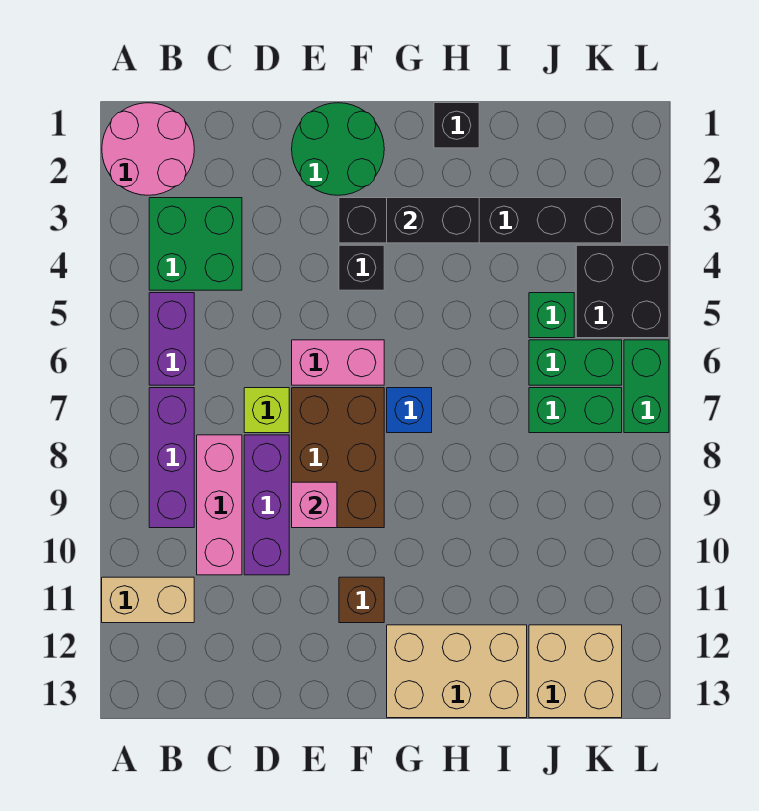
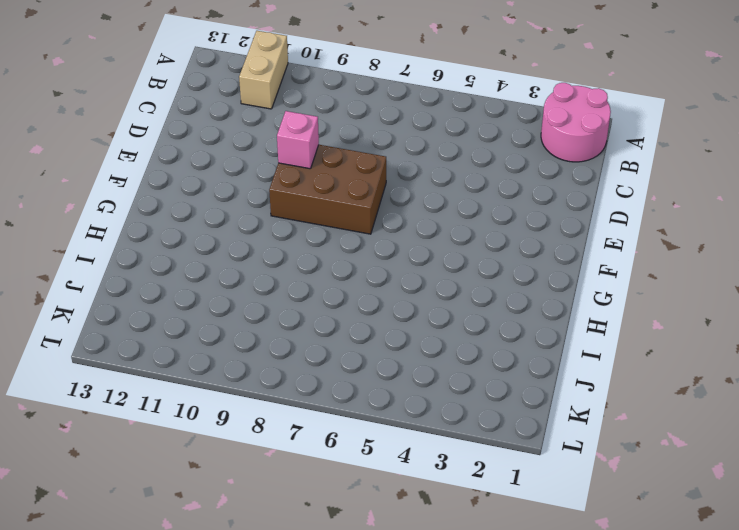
none -> green brick B3:C4 level 1
none -> purple brick B5:B6 level 1
none -> purple brick B7:B9 level 1

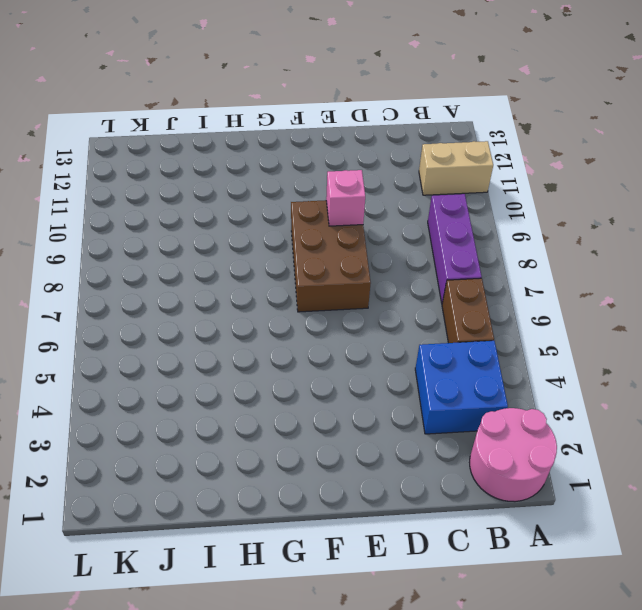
blue brick B3:C4 level 1 -> green brick B3:C4 level 1
brown brick B5:B6 level 1 -> purple brick B5:B6 level 1
none -> pink brick C8:C10 level 1
none -> lime brick D7 level 1
none -> purple brick D8:D10 level 1

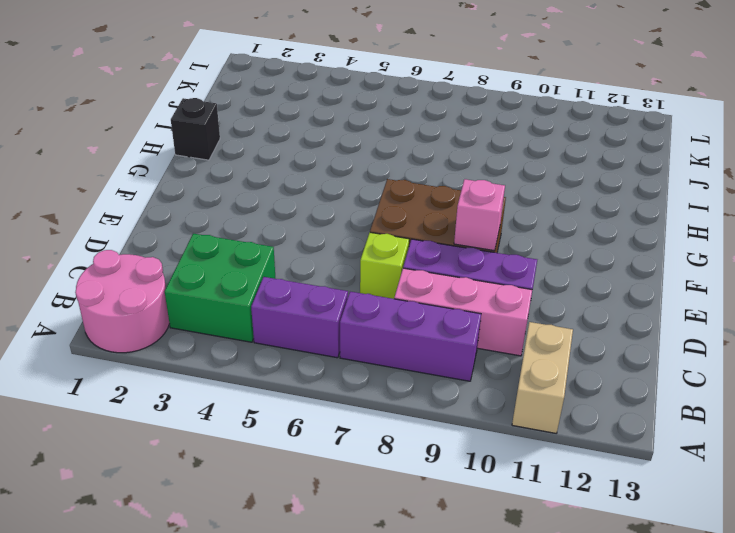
none -> green round brick E1:F2 level 1
none -> pink brick E6:F6 level 1
none -> black brick F3:K3 level 1

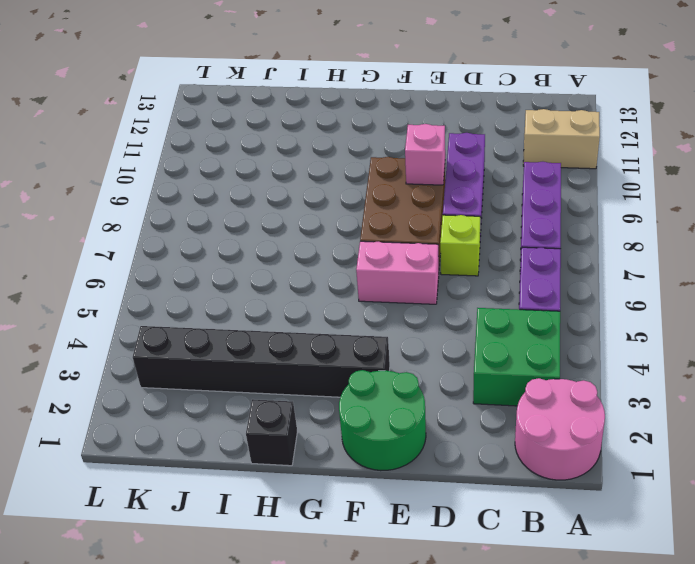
none -> pink brick C8:C10 level 1
none -> black brick F4 level 1
none -> brown brick F11 level 1

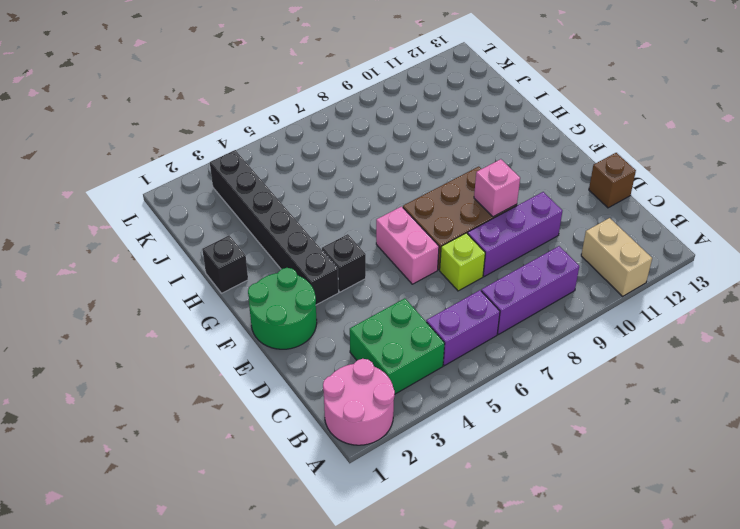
brown brick D13 level 1 -> brown brick F11 level 1
none -> pink brick C8:C10 level 1
none -> blue brick G7 level 1
none -> tan brick G12:I13 level 1

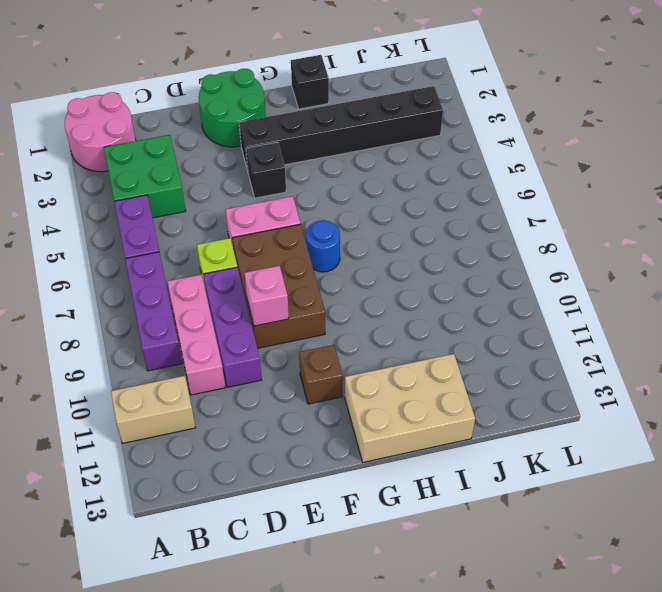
blue round brick G7 level 1 -> blue brick G7 level 1
none -> green brick J5 level 1
none -> green brick J6:K6 level 1
none -> green brick J7:K7 level 1

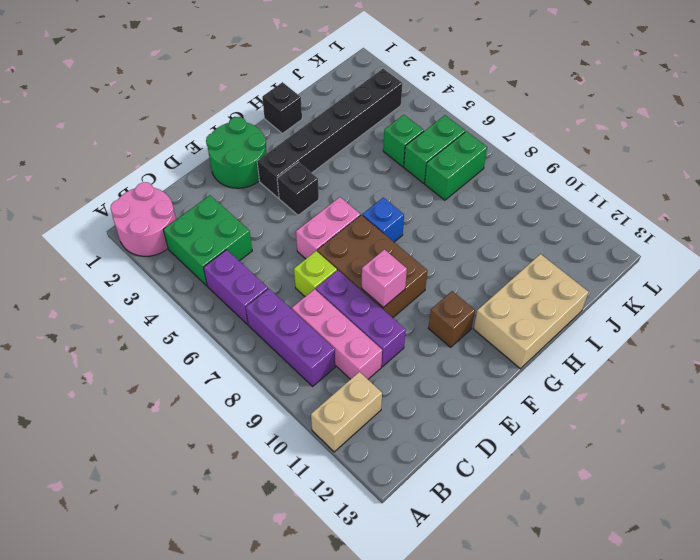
none -> tan brick J12:K13 level 1
none -> black brick K4:L5 level 1
none -> green brick L6:L7 level 1

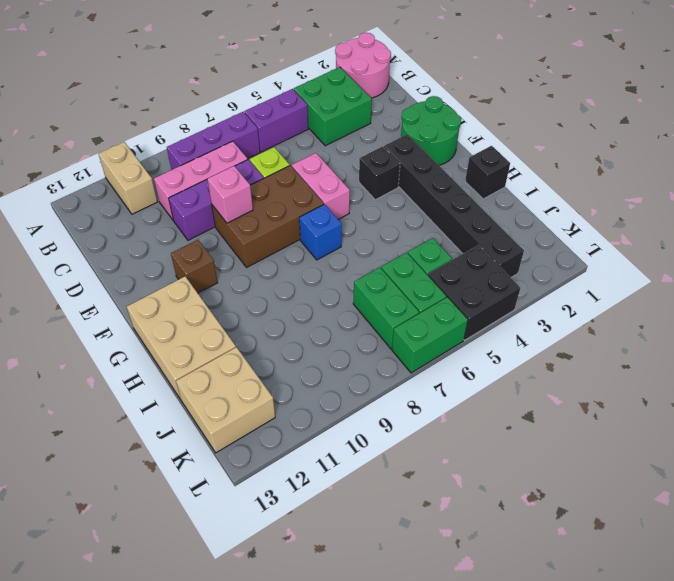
none -> black brick G3:H3 level 2

